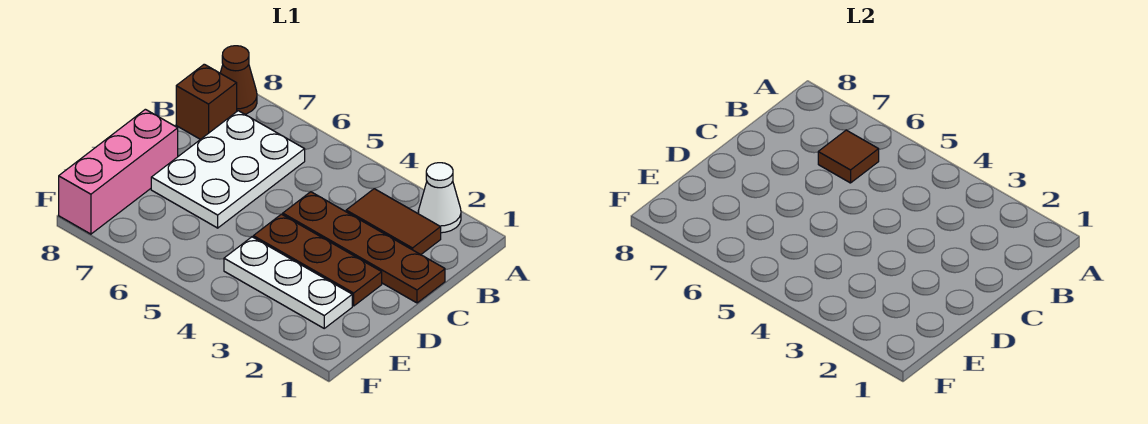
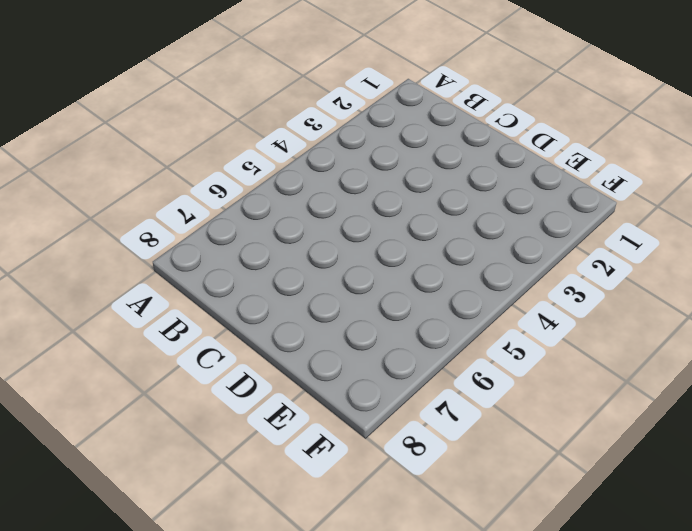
none -> white cone A2 level 1
none -> brown cone A8 level 1

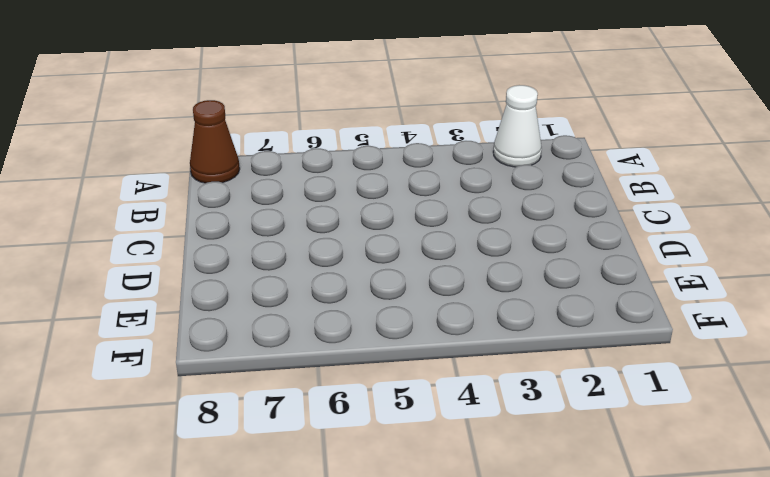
none -> brown tile B2:B3 level 1
none -> white plate B6:D7 level 1

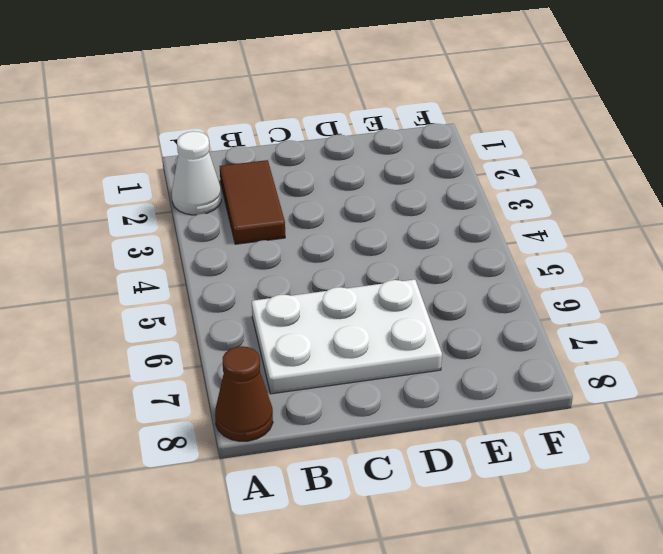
none -> brown brick B8 level 1
none -> brown plate C1:C4 level 1

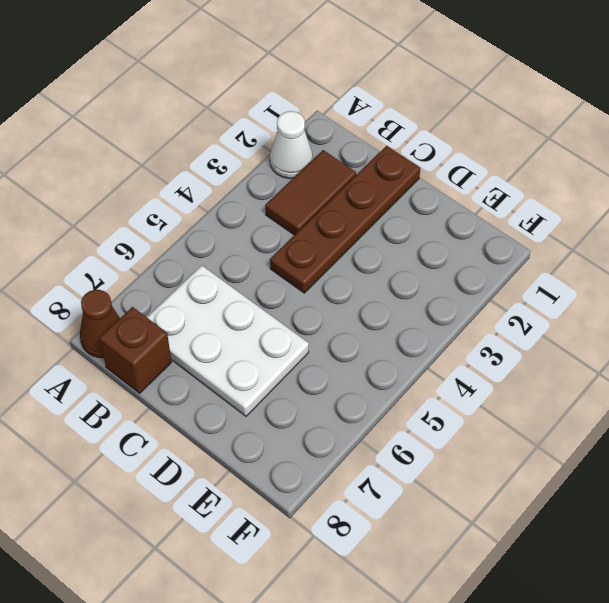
none -> brown plate D2:D4 level 1
none -> pink brick D8:F8 level 1

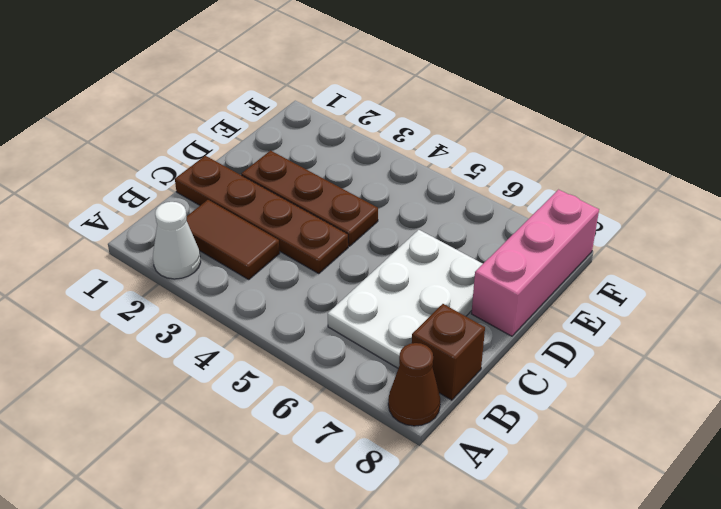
none -> white plate E2:E4 level 1
none -> brown tile B6 level 2

